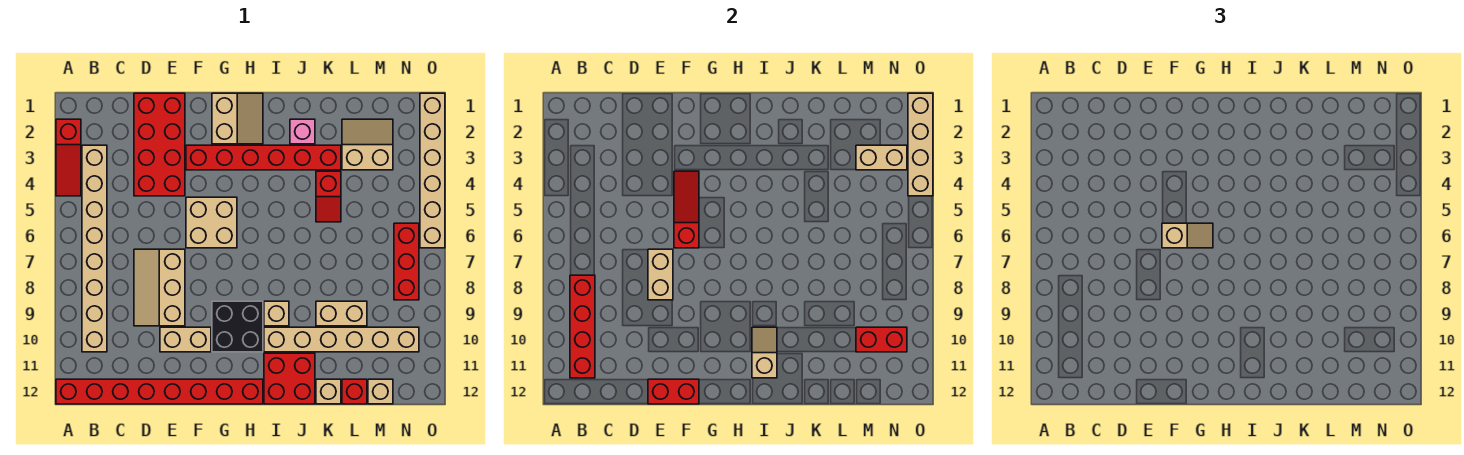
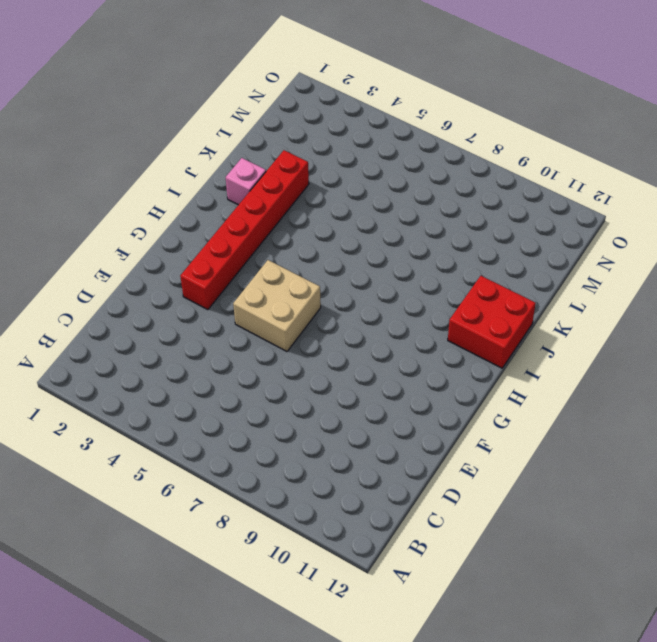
none -> red slope A2:A4 level 1 top 2
none -> red brick A12:H12 level 1
none -> tan brick B3:B10 level 1
none -> red brick D1:E4 level 1

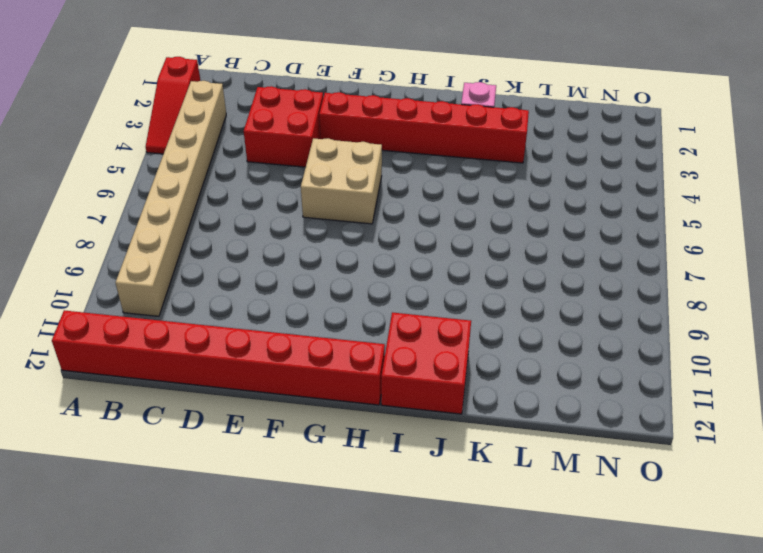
red brick D3:E4 level 1 -> red brick D1:E4 level 1
none -> tan slope D7:E9 level 1 top E
none -> tan brick E10:F10 level 1
none -> tan slope G1:H2 level 1 top G
none -> black brick G9:H10 level 1

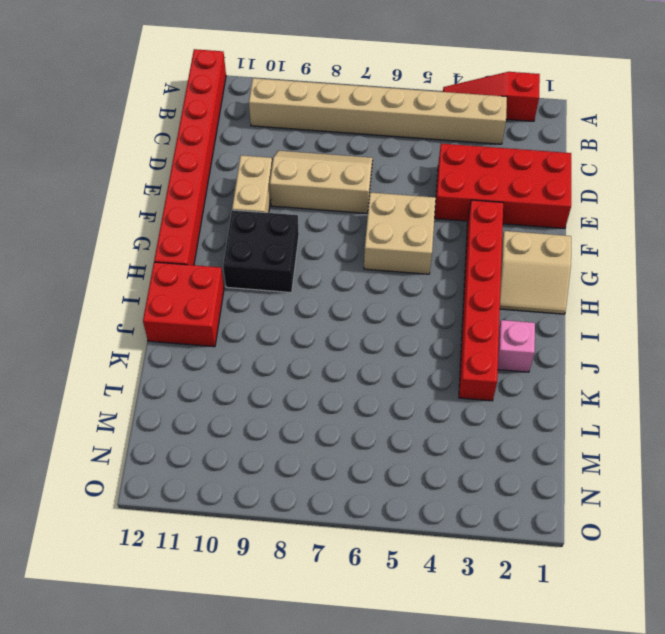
none -> tan brick I9 level 1
none -> tan brick I10:N10 level 1
none -> red slope K4:K5 level 1 top 4
none -> tan brick K9:L9 level 1

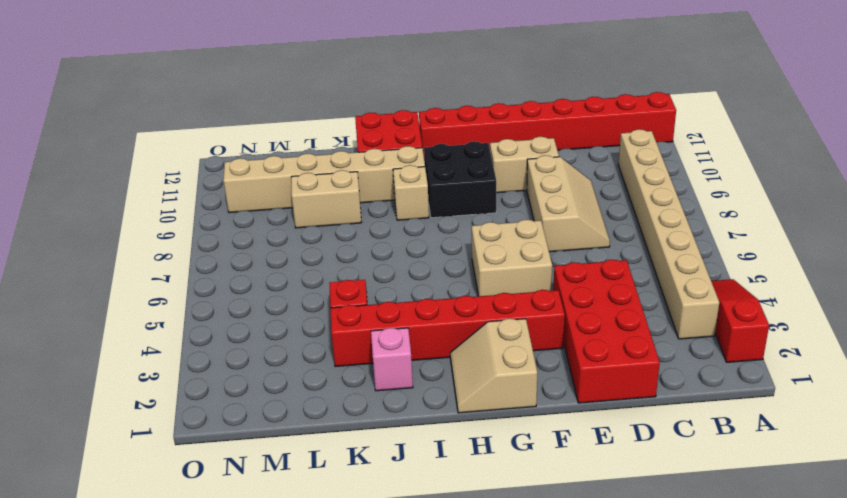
none -> tan brick K12 level 1
none -> tan slope L2:M3 level 1 top 3
none -> red brick L12 level 1
none -> tan brick M12 level 1

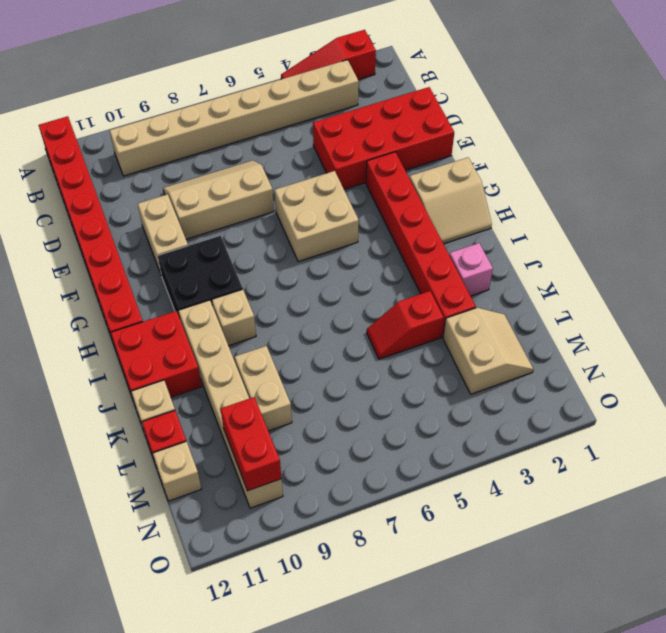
none -> red brick N6:N8 level 1
none -> tan brick O1:O6 level 1
none -> red brick B8:B11 level 2
none -> tan brick E7:E8 level 2

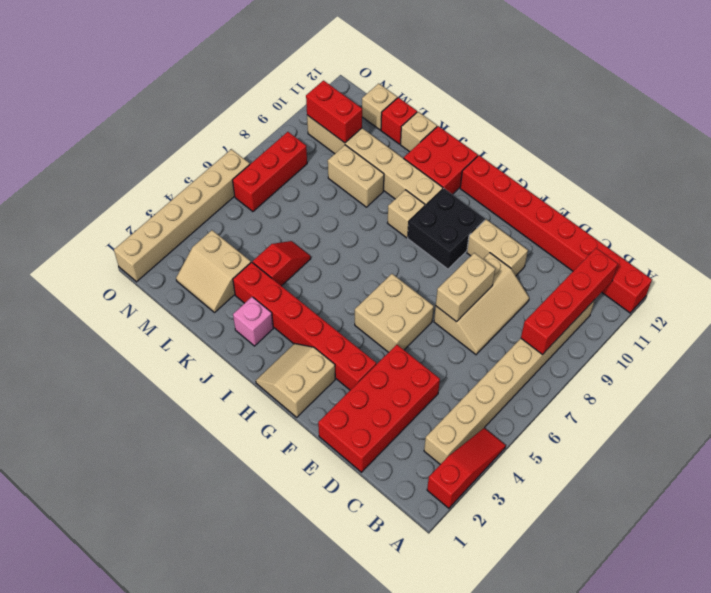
none -> red brick E12:F12 level 2
none -> red slope F4:F6 level 2 top 6
none -> tan slope I10:I11 level 2 top 11
none -> tan brick M3:N3 level 2

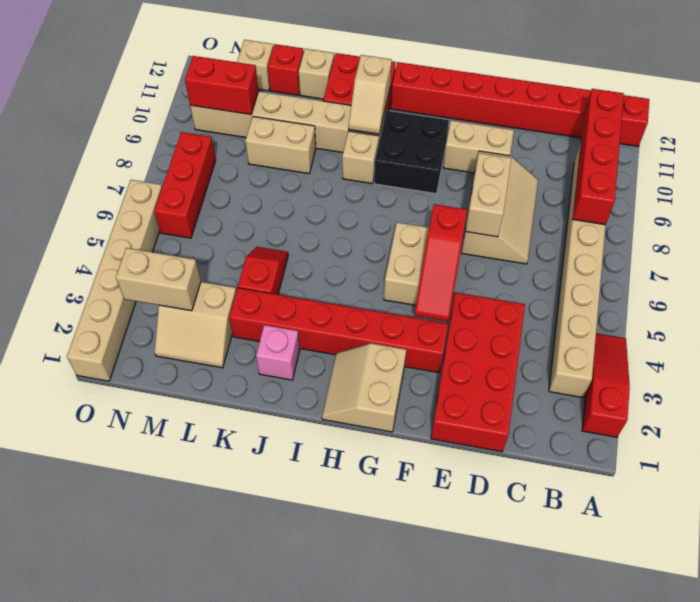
none -> red brick E12:F12 level 2
none -> tan brick O1:O4 level 2
none -> tan slope F6:G6 level 3 top F

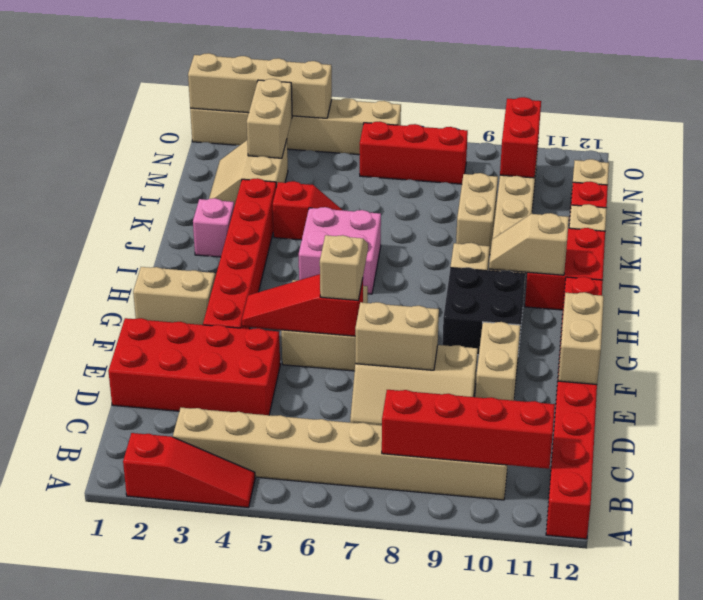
tan brick E12:F12 level 2 -> red brick E12:F12 level 2
pink brick I5:J6 level 1 -> none

